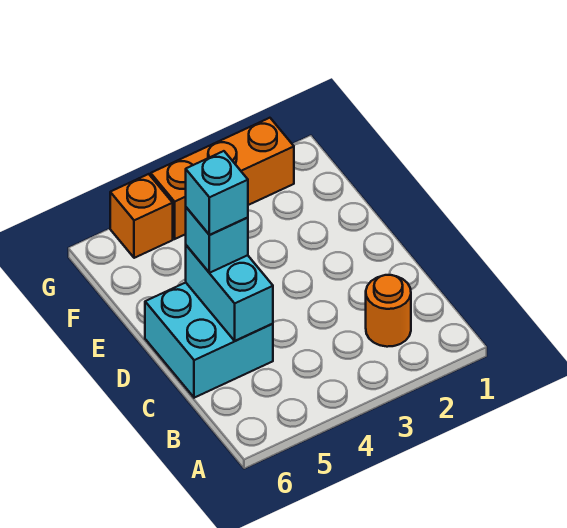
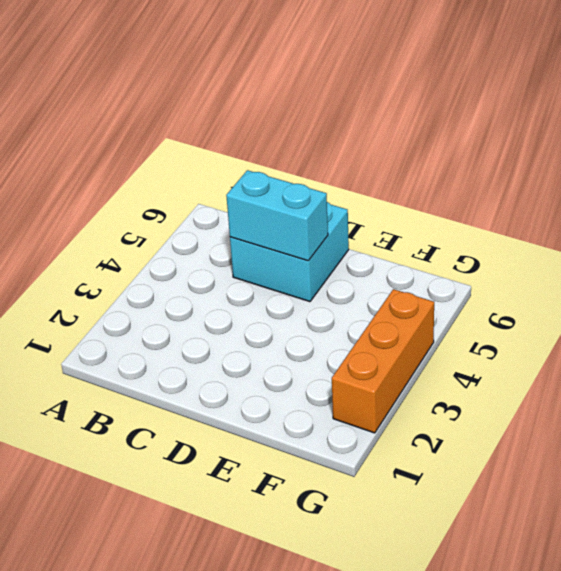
none -> orange round brick B2 level 1
none -> orange brick G5 level 1

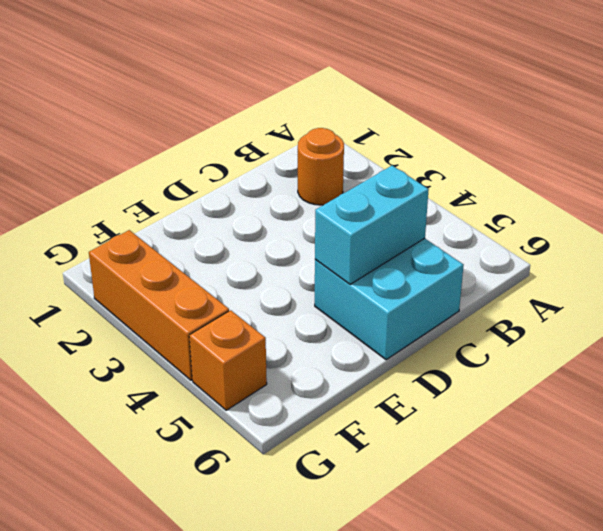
none -> cyan brick D5 level 3
none -> cyan brick D5 level 4

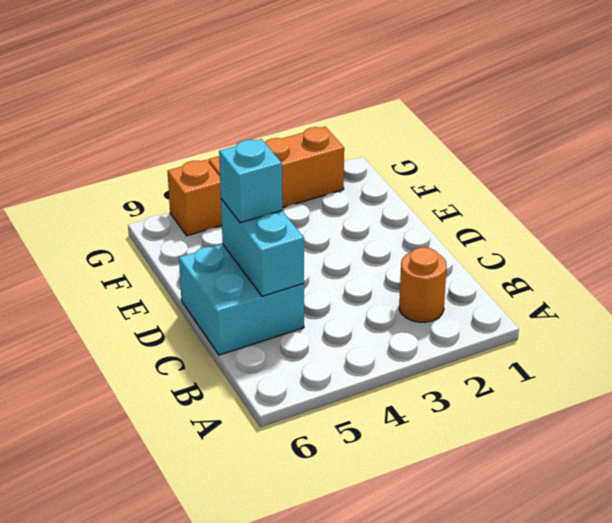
none -> cyan brick D5 level 4

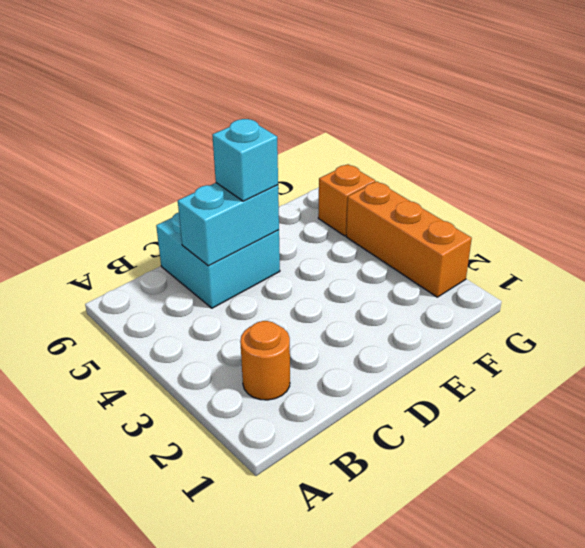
none -> cyan brick D5 level 4

